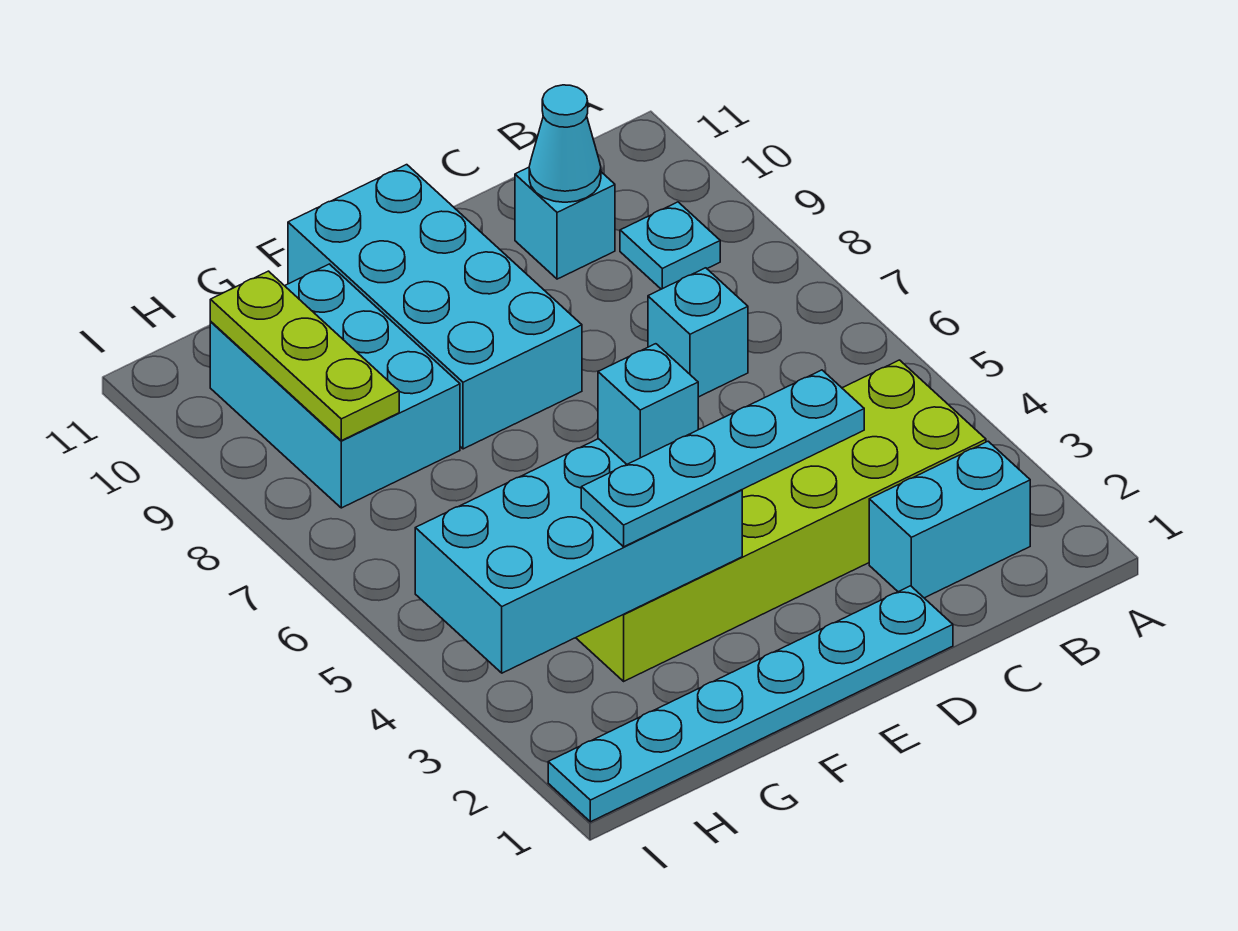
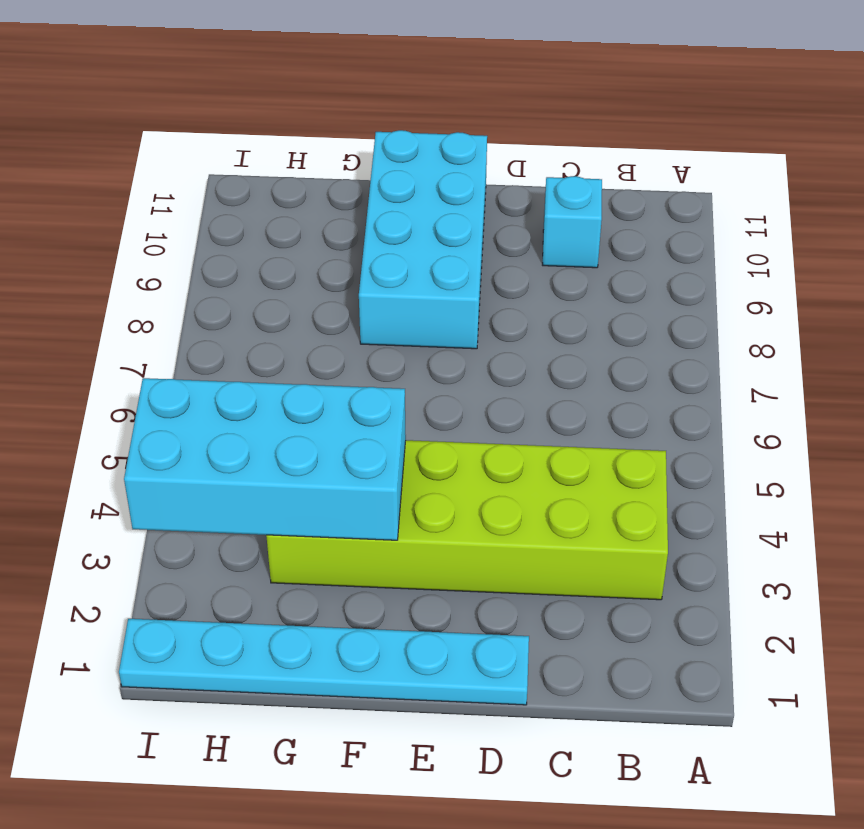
none -> cyan brick B2:C2 level 1
none -> cyan plate B9 level 1
none -> cyan brick C7 level 1

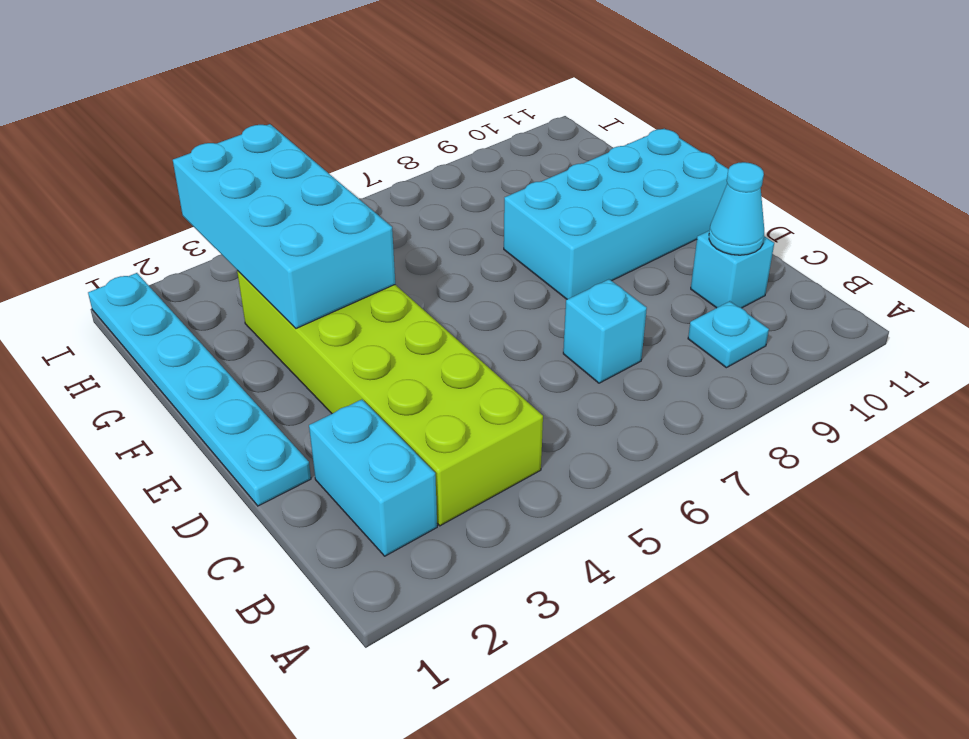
none -> cyan brick G8:H10 level 1
none -> lime plate H8:H10 level 2
none -> cyan plate D3:G3 level 3

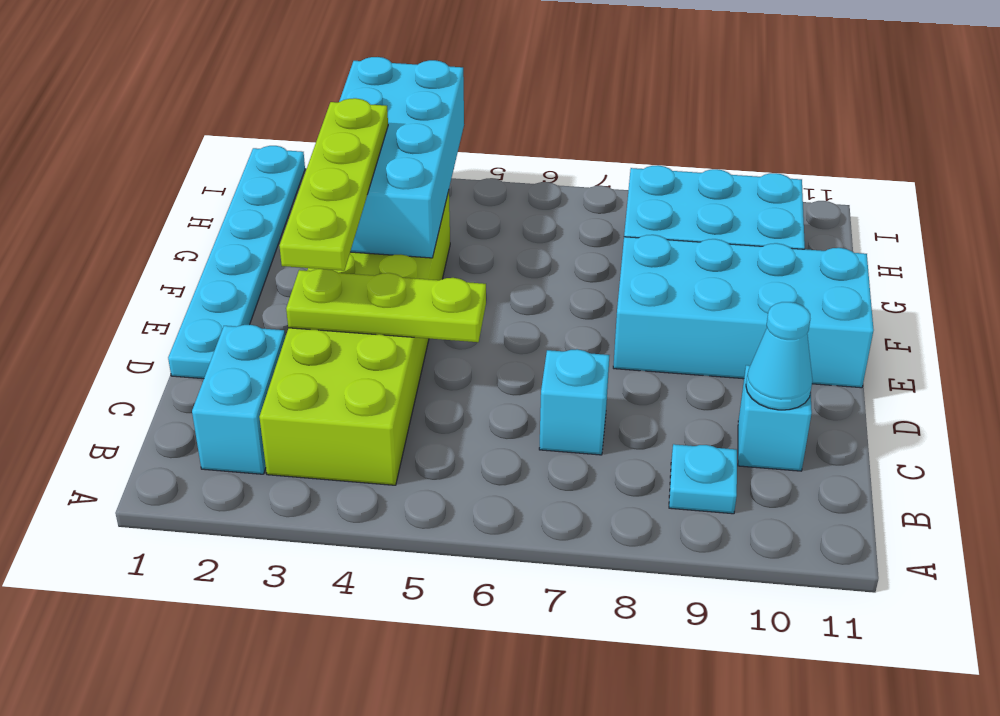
lime plate D3:D5 level 2 -> lime plate H8:H10 level 2
lime plate D3:G3 level 3 -> cyan plate D3:G3 level 3
none -> cyan brick F4 level 3

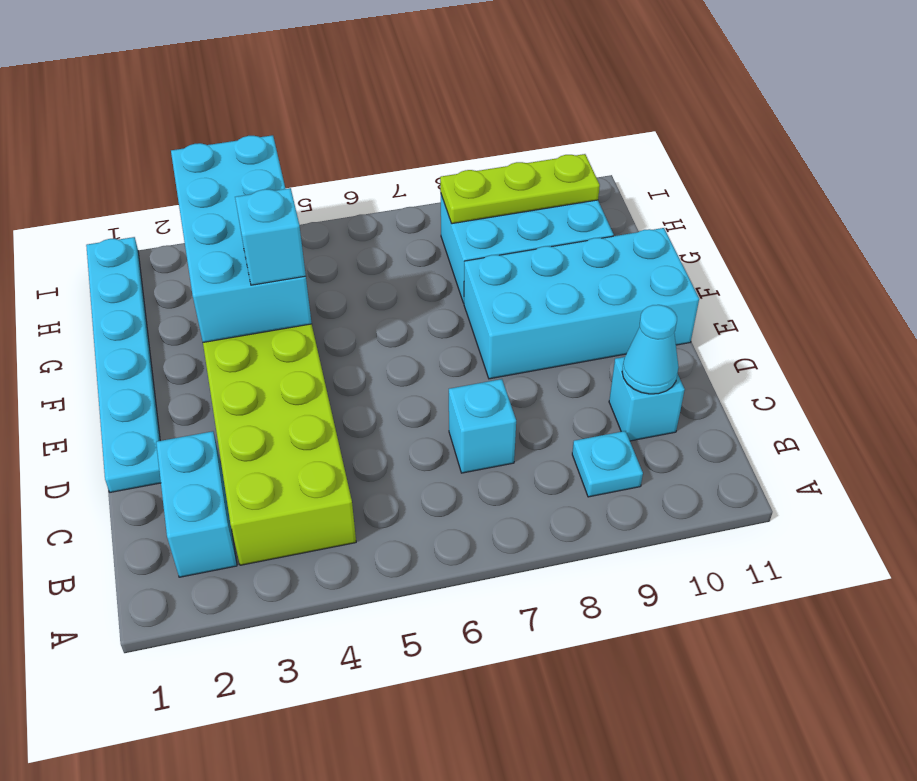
none -> cyan plate D3:G3 level 3

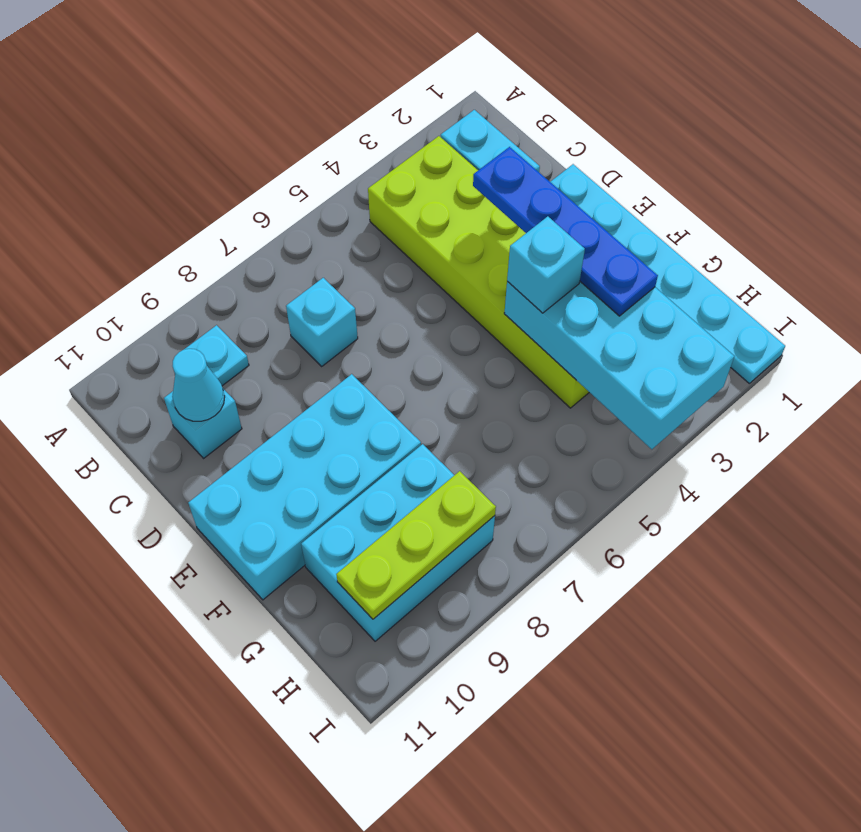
blue plate D3:G3 level 3 -> cyan plate D3:G3 level 3

